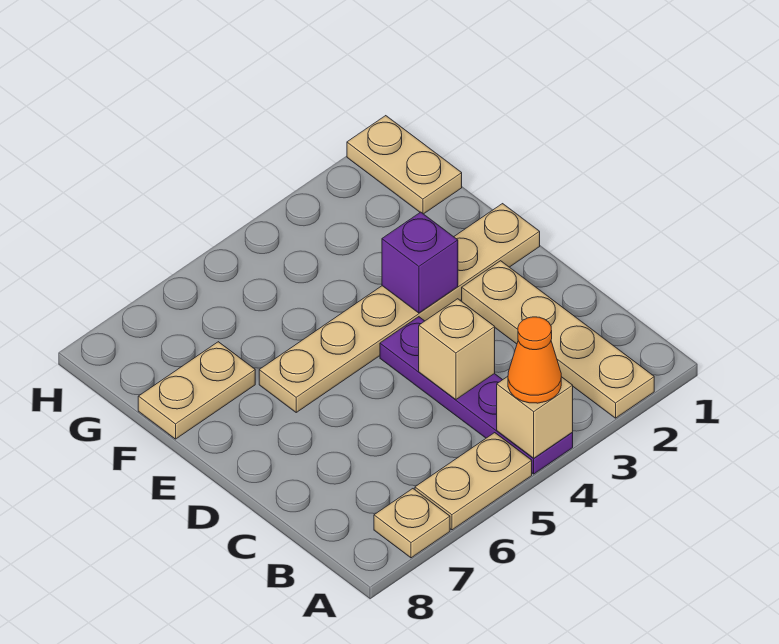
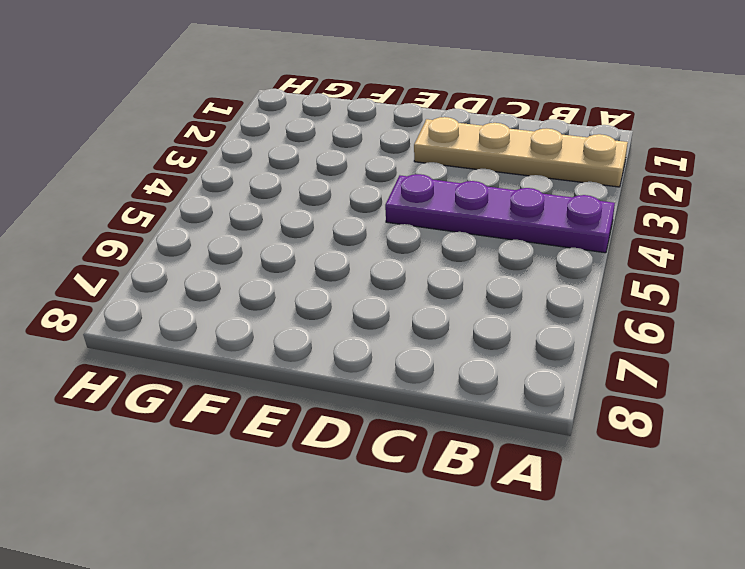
none -> tan plate A5:A6 level 1
none -> tan plate A7 level 1

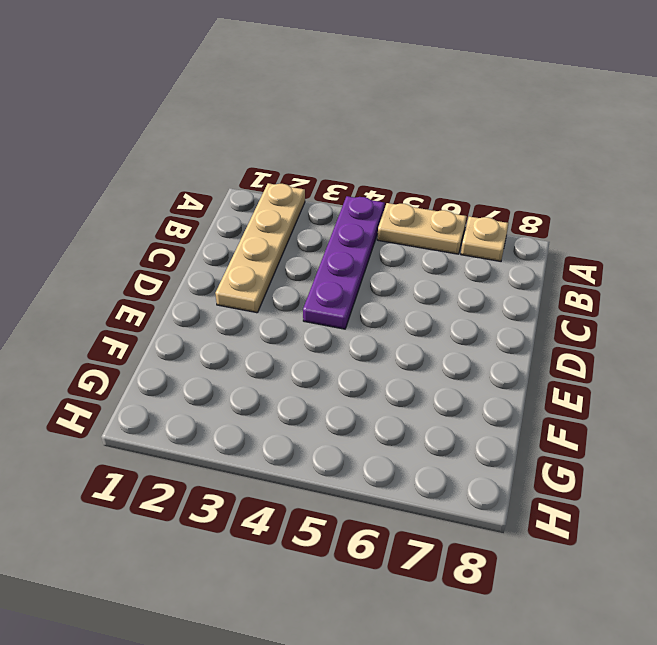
none -> tan plate E1:E6 level 1
none -> tan plate F7:F8 level 1

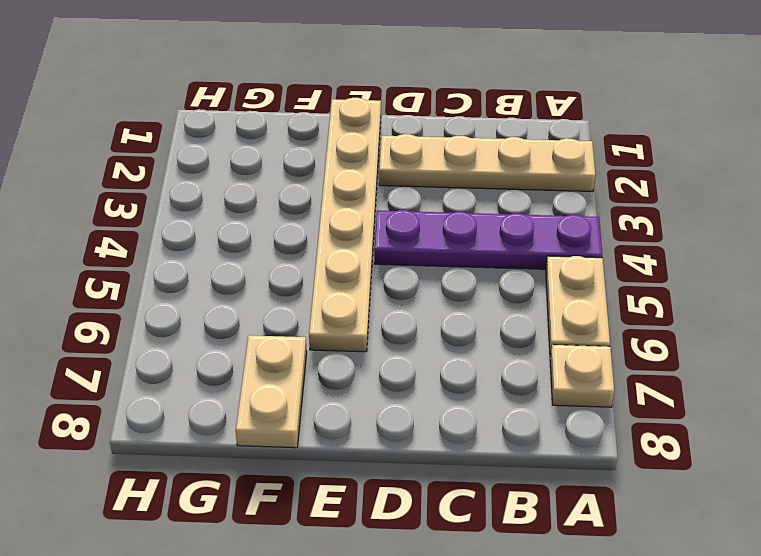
none -> tan plate G1:H1 level 1
none -> tan brick A4 level 2

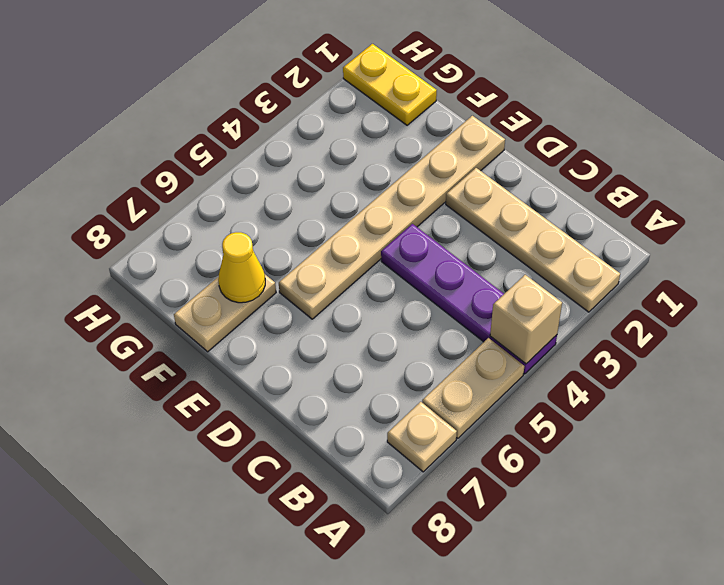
yellow cone F7 level 2 -> none
yellow plate G1:H1 level 1 -> tan plate G1:H1 level 1
none -> tan brick C4 level 2
none -> purple brick E3 level 2

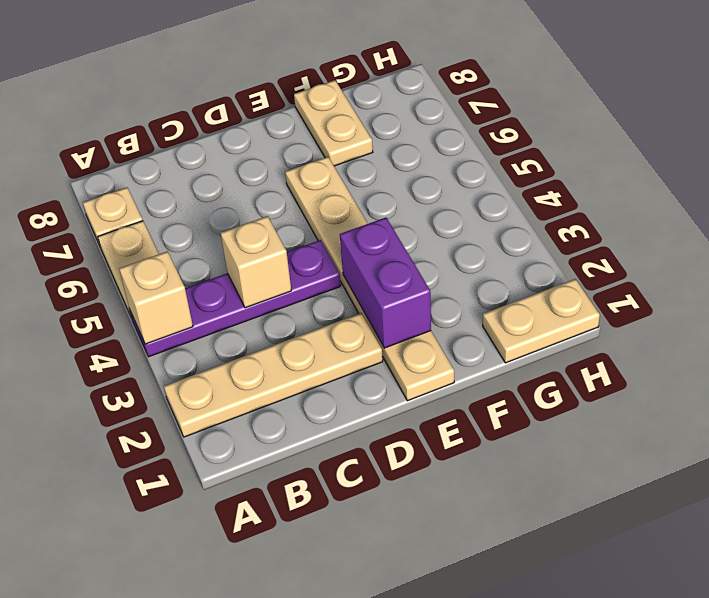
purple brick E2:E3 level 2 -> purple brick E3 level 2
none -> orange cone A4 level 3

